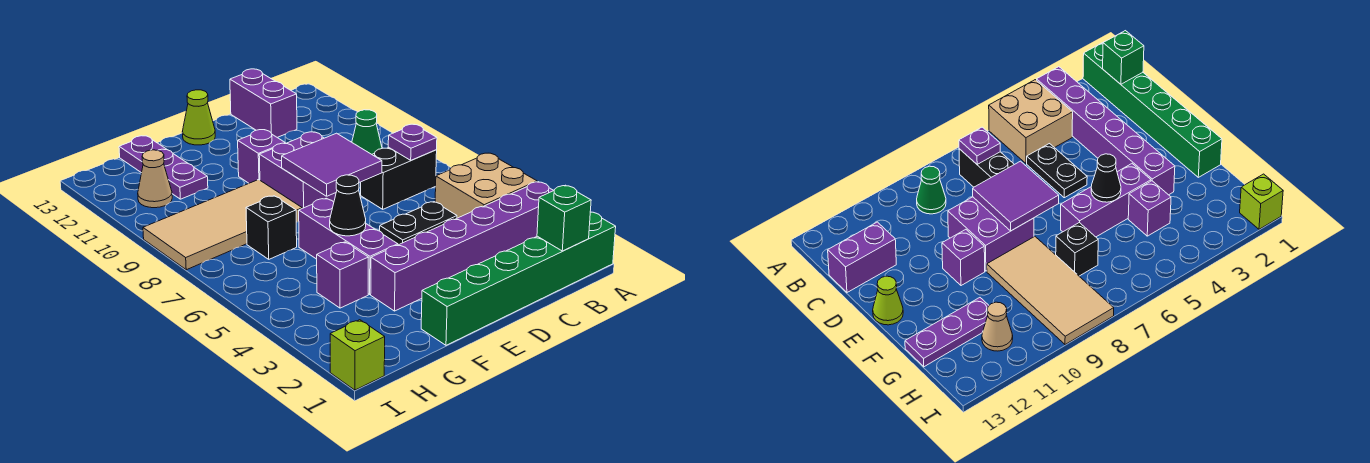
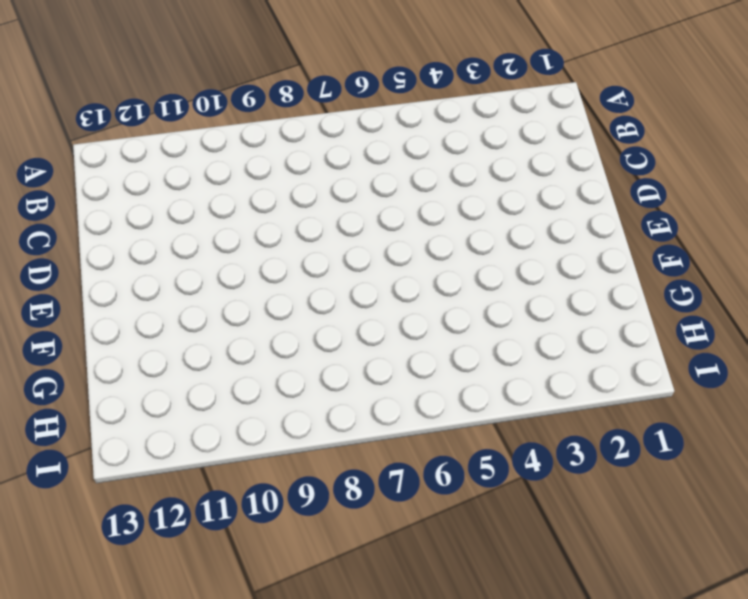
none -> green brick A1:F1 level 1
none -> purple brick A3:F3 level 1
none -> tan brick A4:B5 level 1

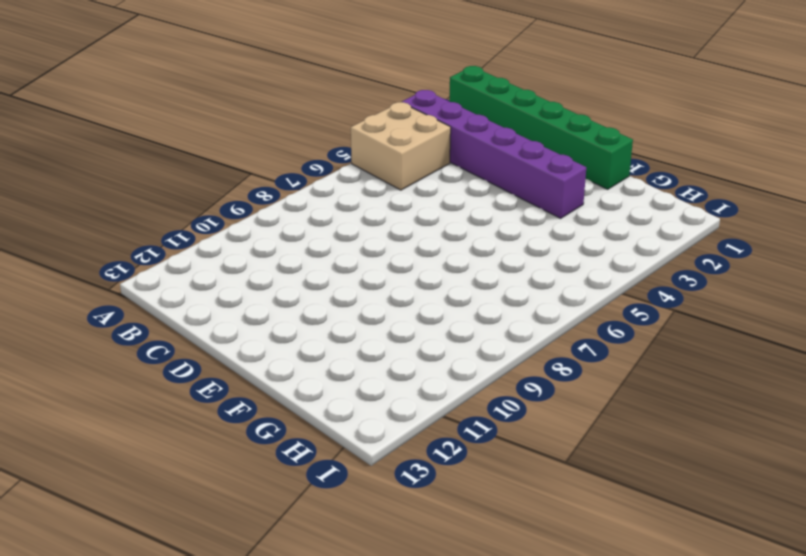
none -> black brick B7:C7 level 1
none -> green cone B9 level 1
none -> black plate C5:D5 level 1

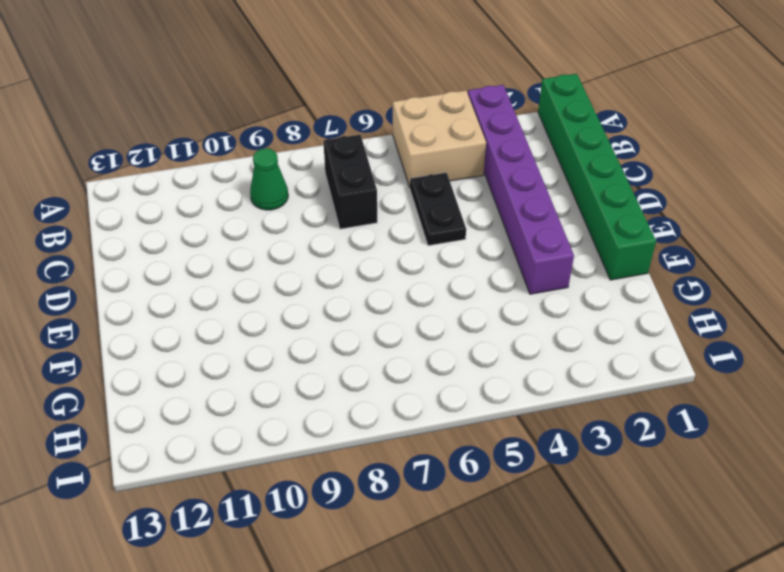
none -> purple brick C12:C13 level 1
none -> purple brick D8:E9 level 1
none -> purple brick E10 level 1

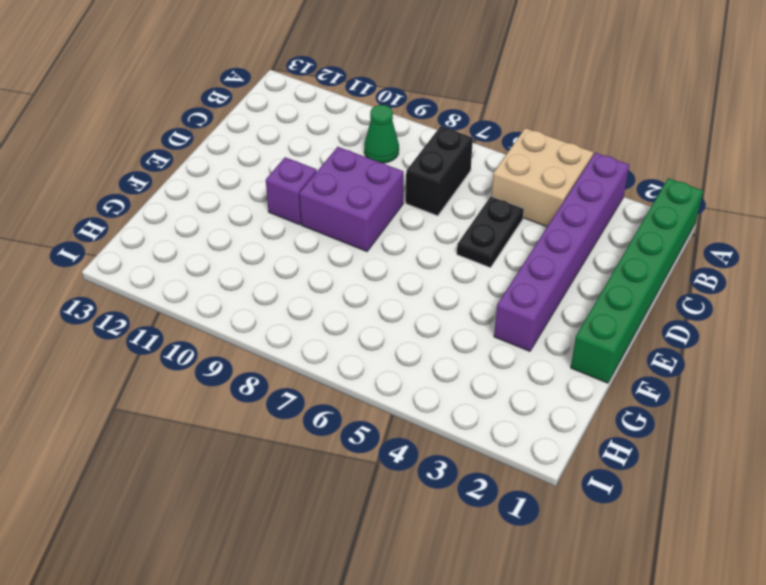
none -> purple brick C12:C13 level 1
none -> lime cone E13 level 1
none -> purple brick F4:F6 level 1

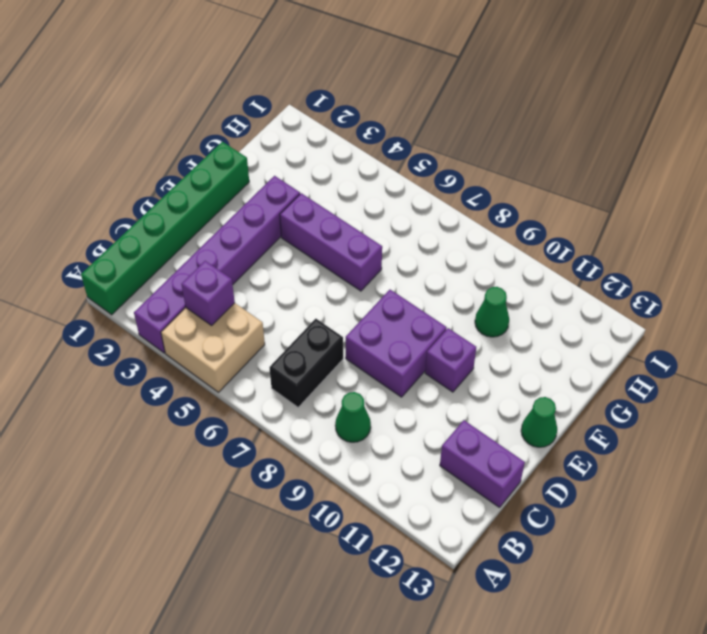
purple brick B4 level 2 -> purple brick G4 level 1
green cone E13 level 1 -> lime cone E13 level 1
green cone G10 level 1 -> none
none -> black plate C5:D5 level 1
none -> tan tile F8:I9 level 1
none -> black brick G7 level 1

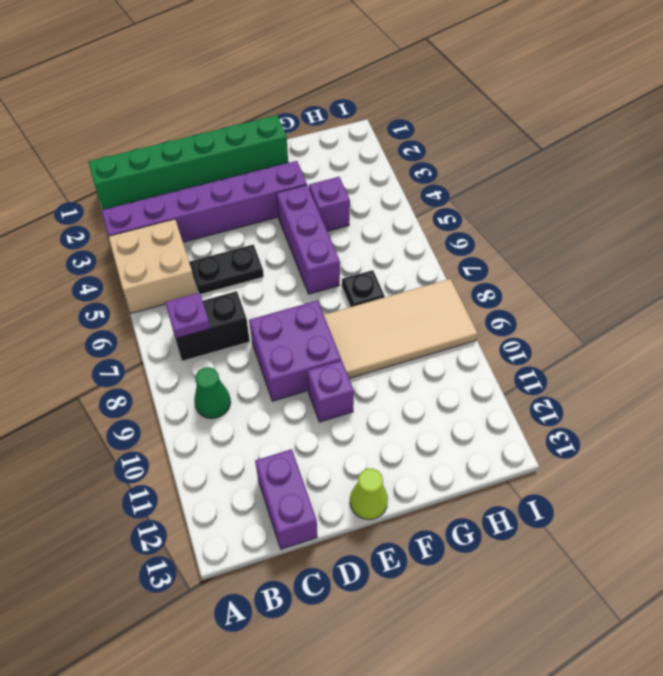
black plate G7 level 1 -> black brick G7 level 1
none -> purple plate G11:G13 level 1
none -> tan cone H11 level 1
none -> lime brick I1 level 1

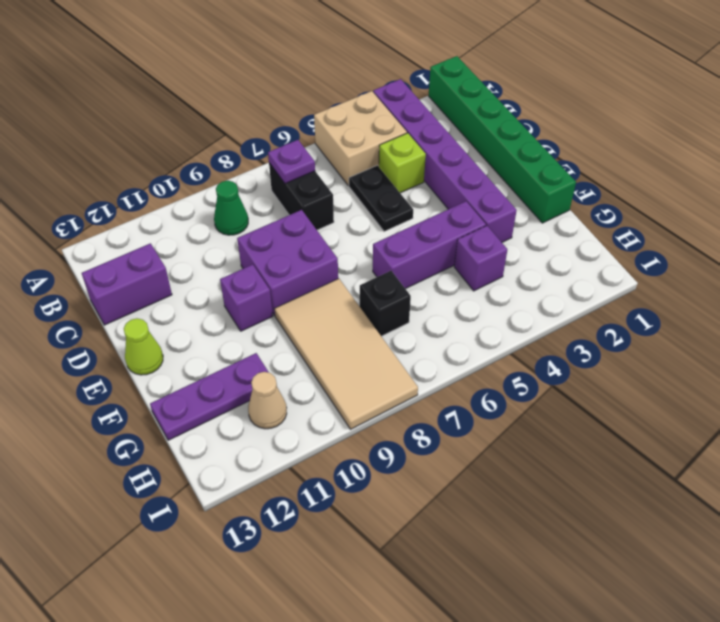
lime brick C4 level 1 -> lime brick I1 level 1
none -> green brick B1 level 2
none -> purple tile D7:E8 level 2
none -> black cone F5 level 2

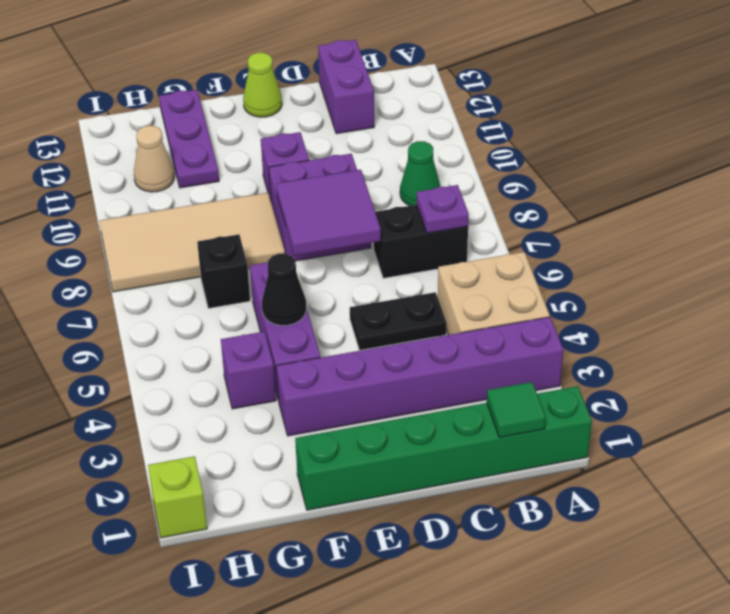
green tile B1 level 2 -> green brick B1 level 2

